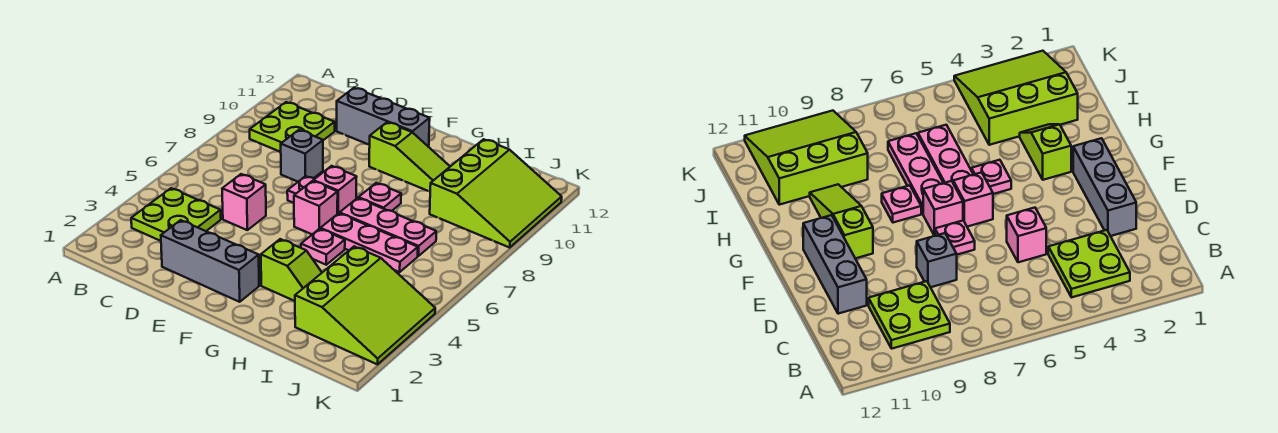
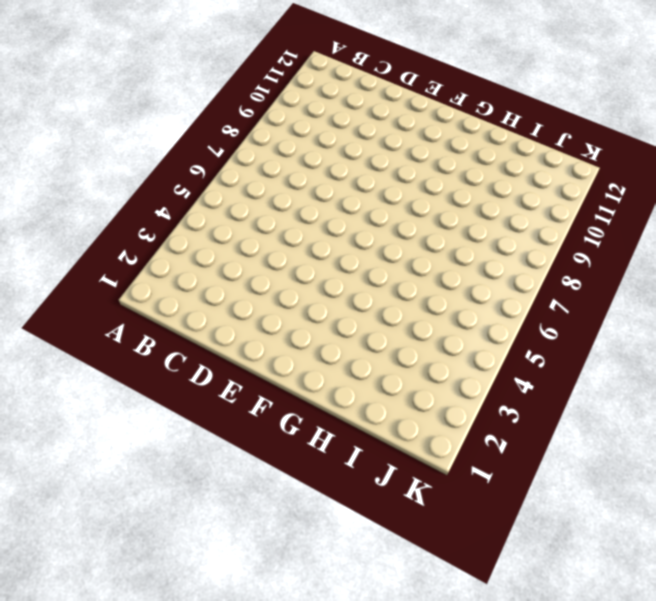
none -> lime plate B3:C4 level 1
none -> lime plate B9:C10 level 1
none -> grey brick D2:F2 level 1

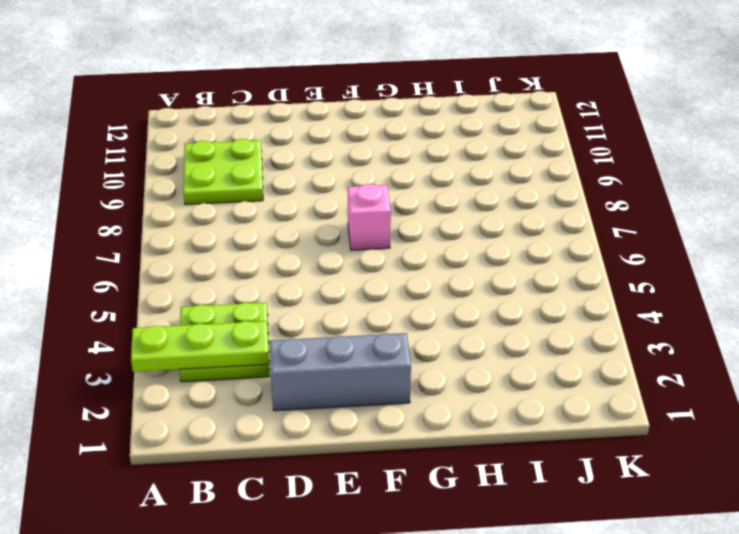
lime plate A3:C3 level 2 -> none
none -> pink brick D5 level 1
none -> grey brick D8 level 1
none -> grey brick D11:F11 level 1

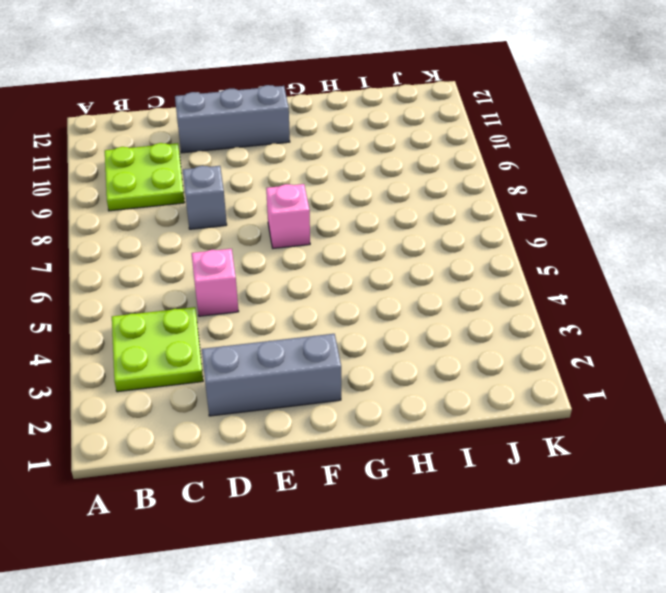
none -> pink plate E7 level 1
none -> pink brick F6 level 1
none -> lime slope F10:H10 level 1 top F

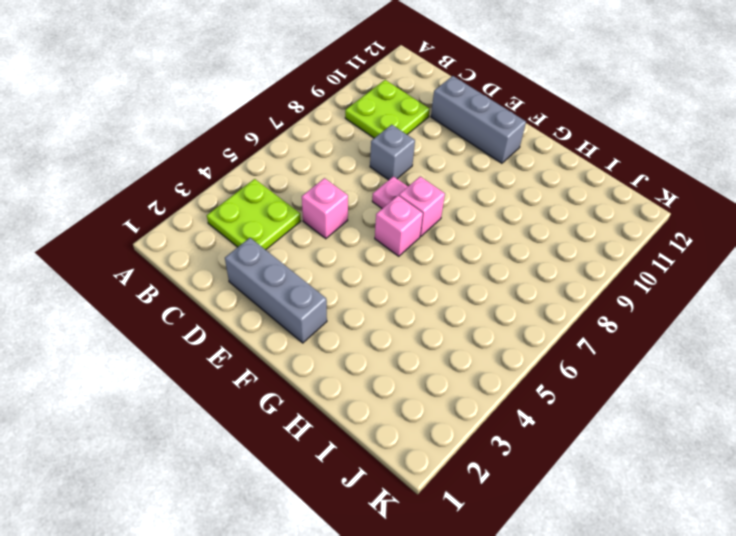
none -> lime slope F10:H10 level 1 top F
none -> lime slope G3:H3 level 1 top G
none -> pink plate G5 level 1

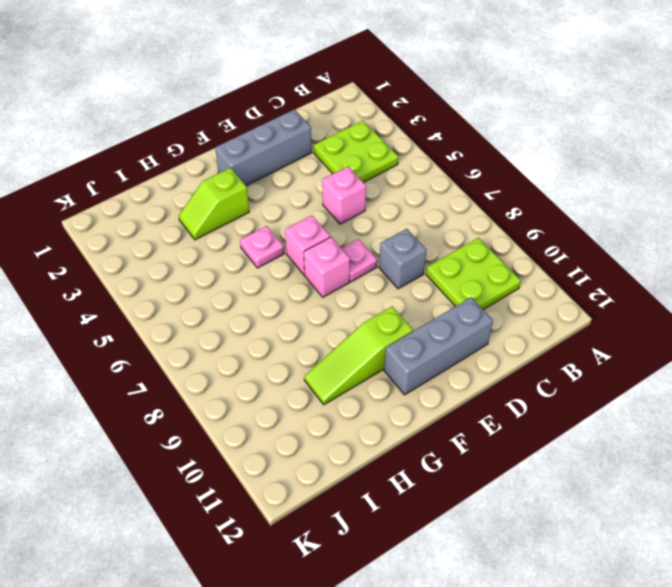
none -> pink plate G6:I6 level 1
none -> pink plate G7:I7 level 1
none -> pink plate G8 level 1

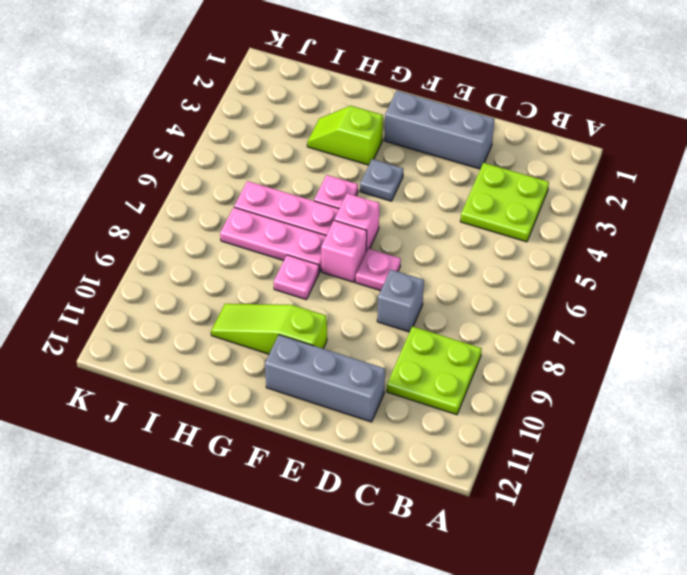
grey plate F4 level 1 -> none
none -> pink brick D5 level 1
none -> lime slope I2:K4 level 1 top I
none -> lime slope I9:K11 level 1 top I

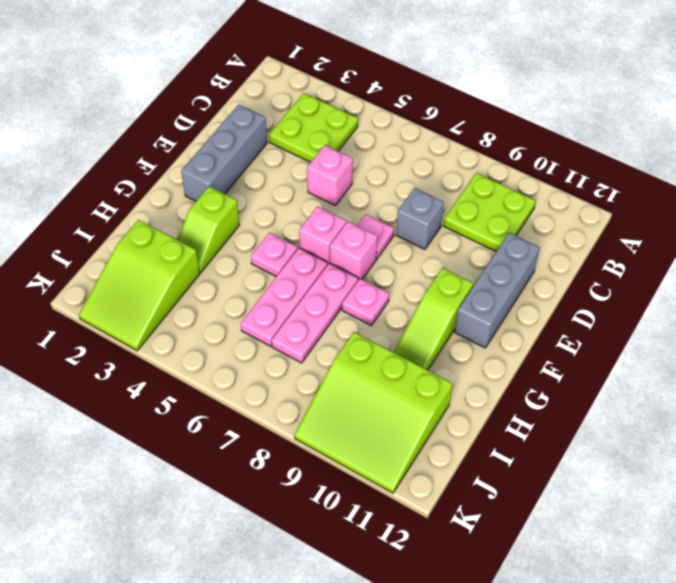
lime slope I2:K3 level 1 top I -> lime slope I2:K4 level 1 top I

